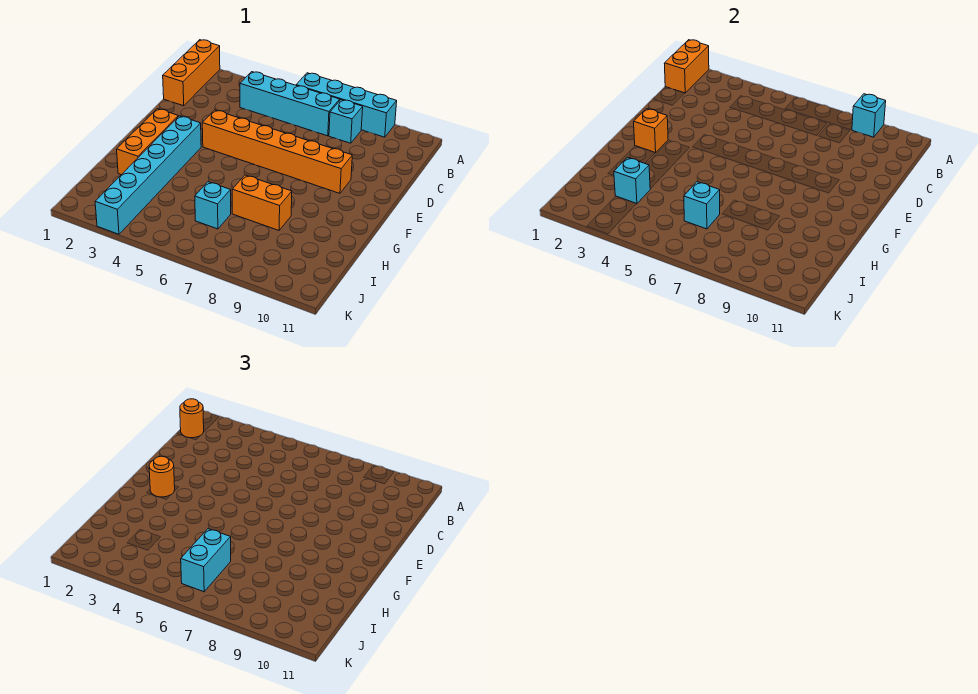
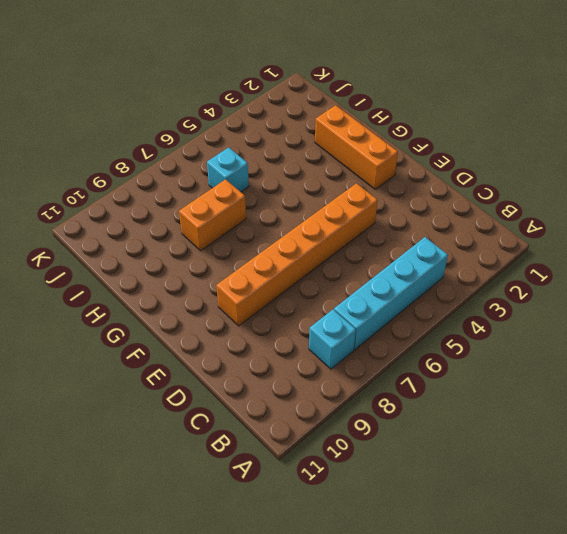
none -> orange brick A1:C1 level 1
none -> cyan brick A6:A9 level 1
none -> cyan brick F3:K3 level 1

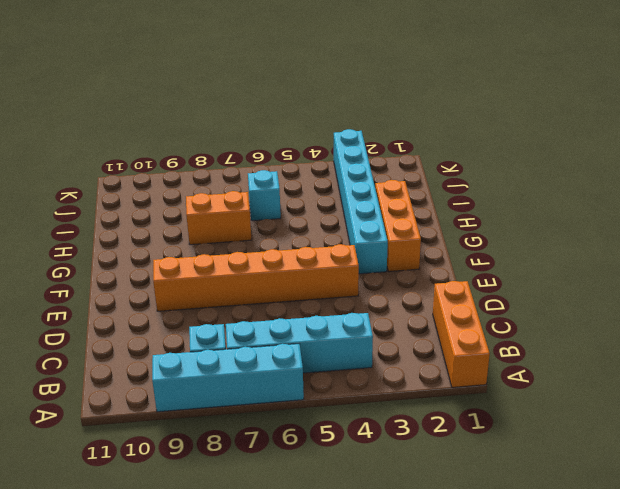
none -> orange brick A1:B1 level 2
none -> cyan brick A9 level 2
none -> orange brick F2 level 2

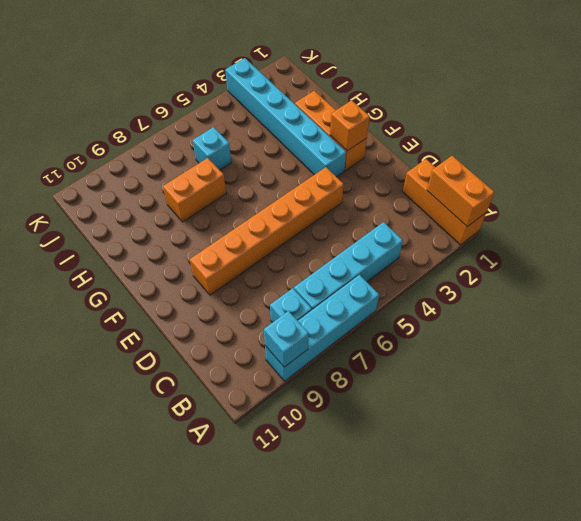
none -> cyan brick I3 level 2
none -> cyan brick I6 level 2
none -> orange round brick B1 level 3

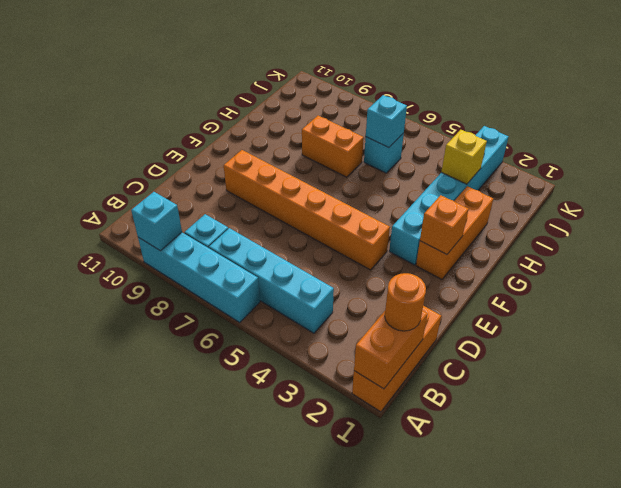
yellow brick I3 level 2 -> cyan brick I3 level 2
none -> orange round brick F2 level 3
none -> cyan brick I6:J6 level 3

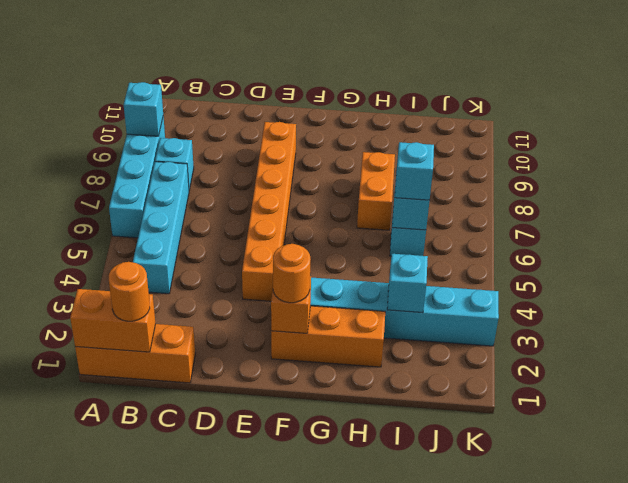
cyan brick I6 level 3 -> cyan brick I6:J6 level 3

